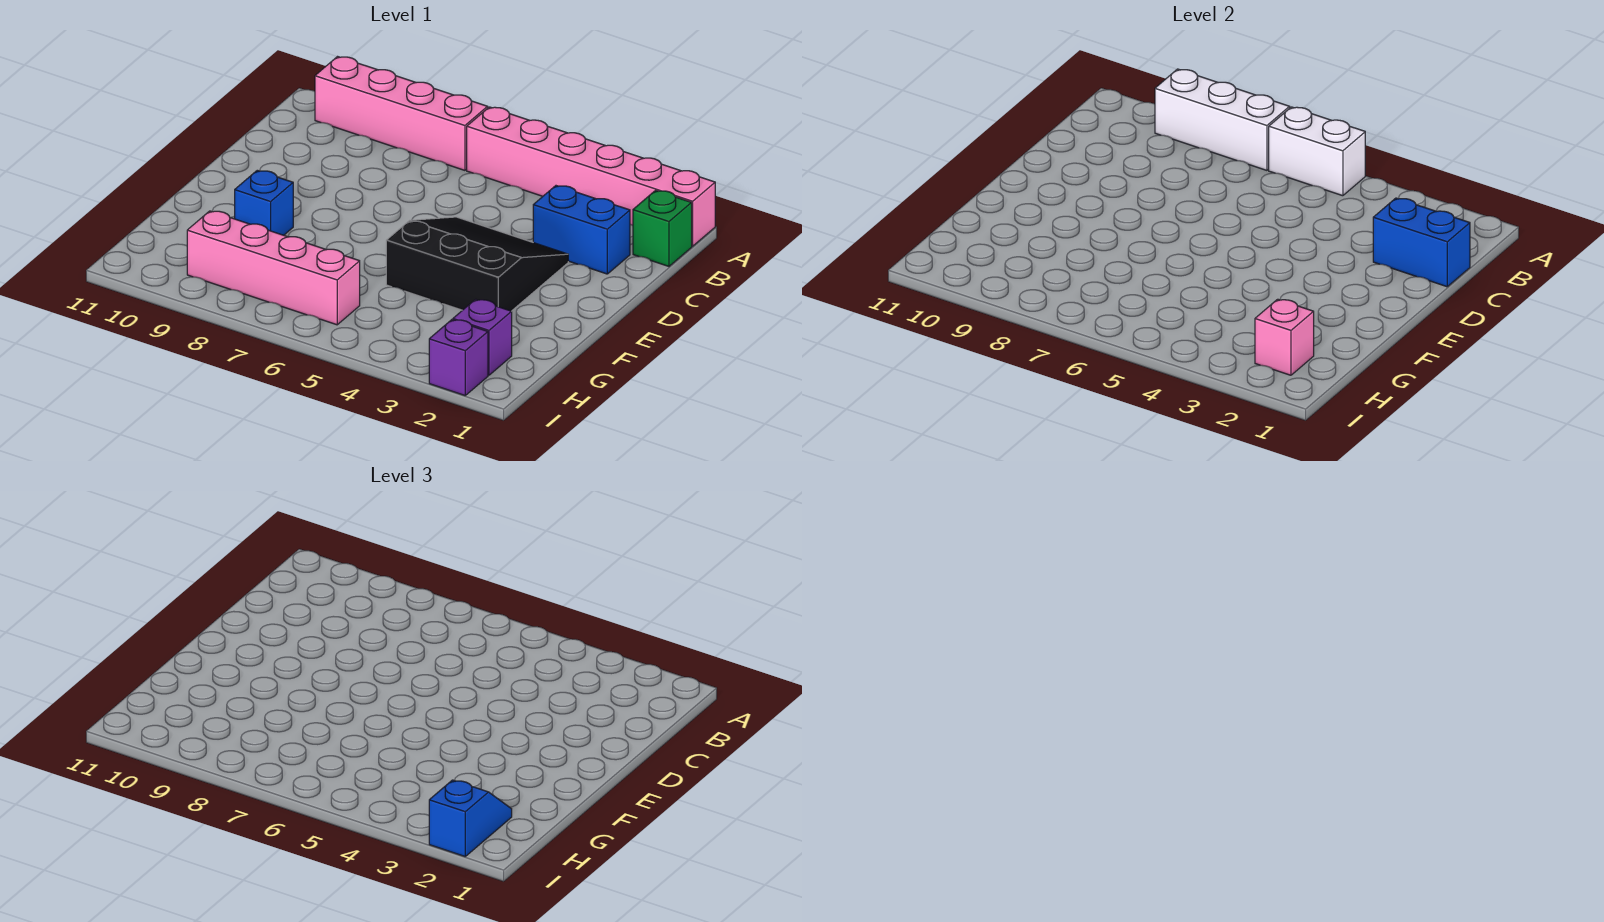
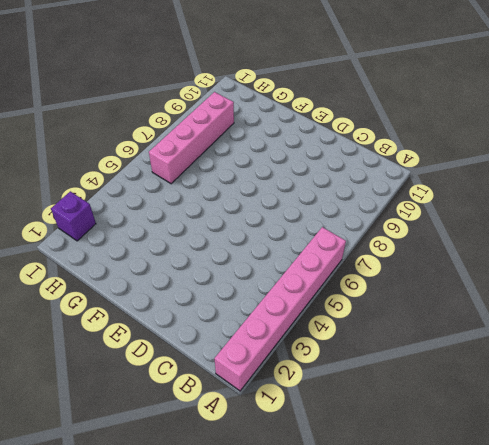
none -> pink brick A7:A10 level 1
none -> green brick B1 level 1
none -> blue brick C2:C3 level 1

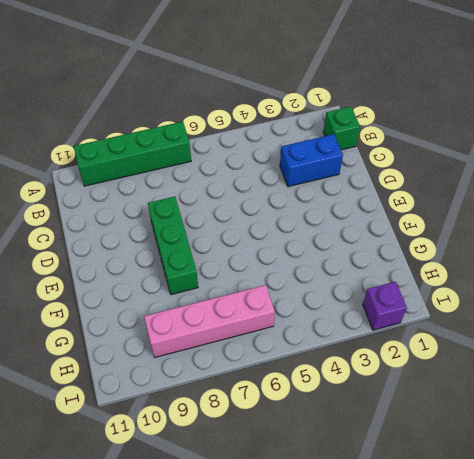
green brick A7:A10 level 1 -> pink brick A7:A10 level 1
green brick D8:F8 level 1 -> none
none -> pink brick A1:A6 level 1
none -> black slope D3:F5 level 1 top F
none -> blue brick F9 level 1

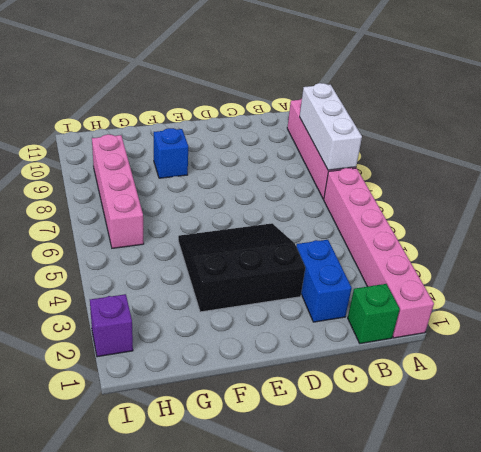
black slope D3:F5 level 1 top 3 -> black slope D3:F5 level 1 top F
none -> purple brick H2 level 1
none -> white brick A5:A6 level 2
none -> blue brick C1:C2 level 2

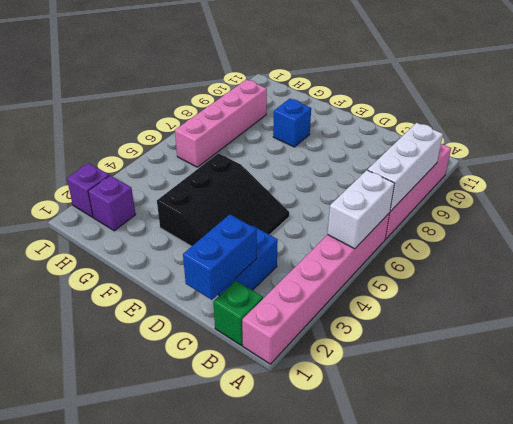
none -> pink brick H2 level 2
none -> blue slope H2:I2 level 3 top I

